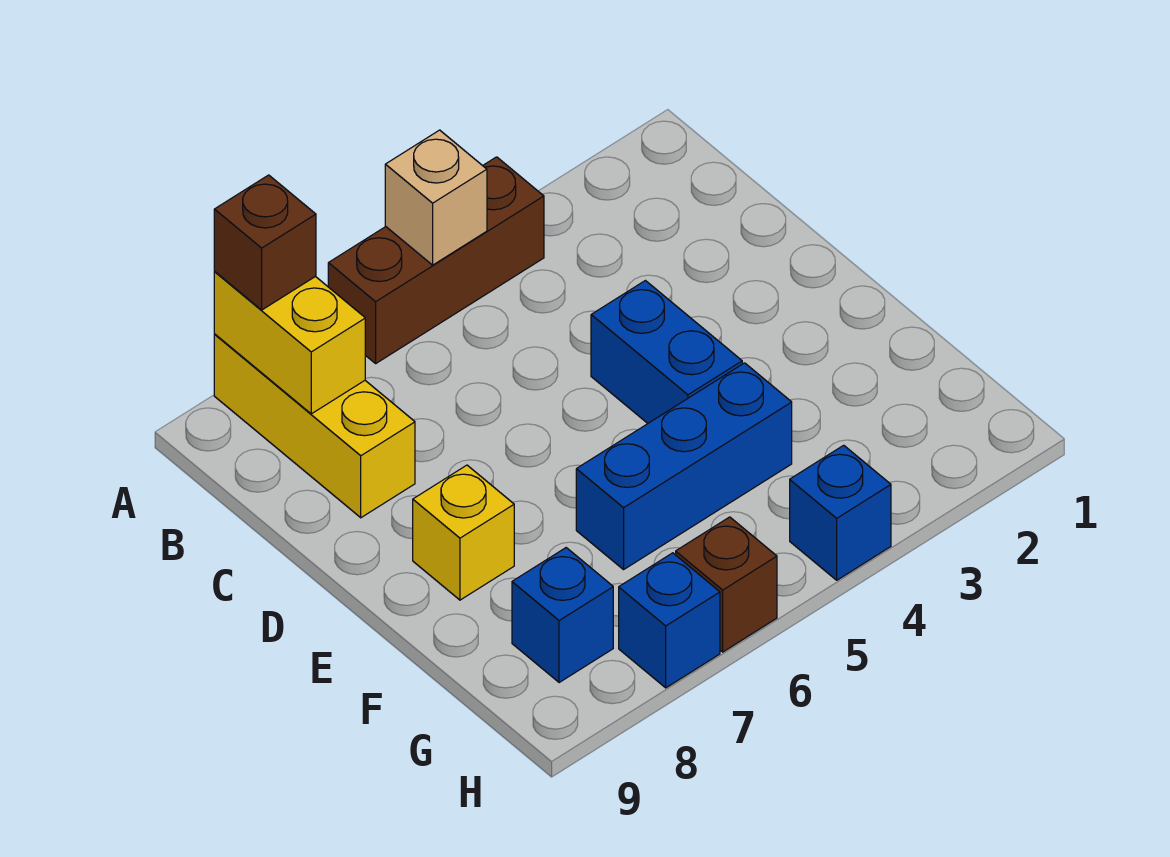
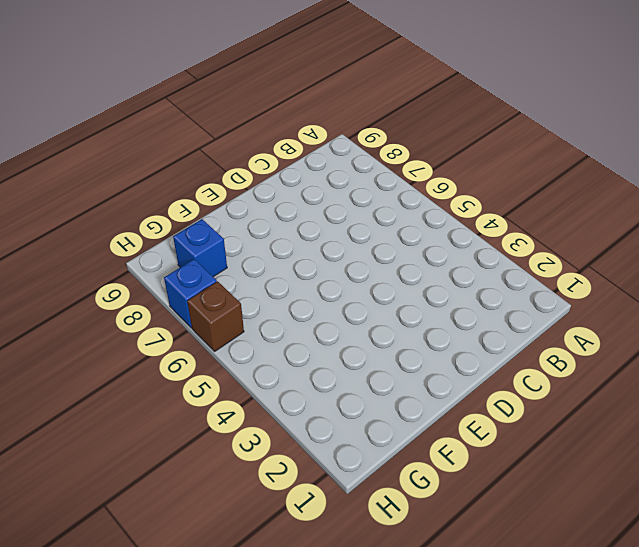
none -> brown brick A4:A6 level 1
none -> yellow brick A8:C8 level 1
none -> blue brick D4:E4 level 1

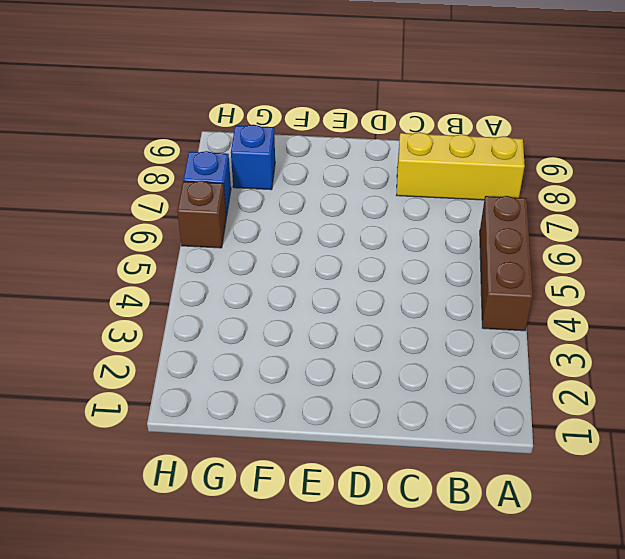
none -> blue brick D4:E4 level 1
none -> yellow brick E8 level 1
none -> blue brick F4:F6 level 1

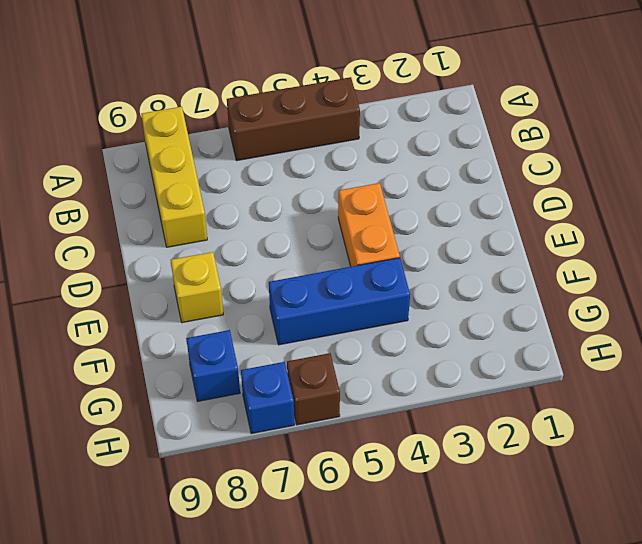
orange brick D4:E4 level 1 -> blue brick D4:E4 level 1
none -> blue brick H4 level 1
none -> tan brick A5 level 2
none -> yellow brick A8:B8 level 2

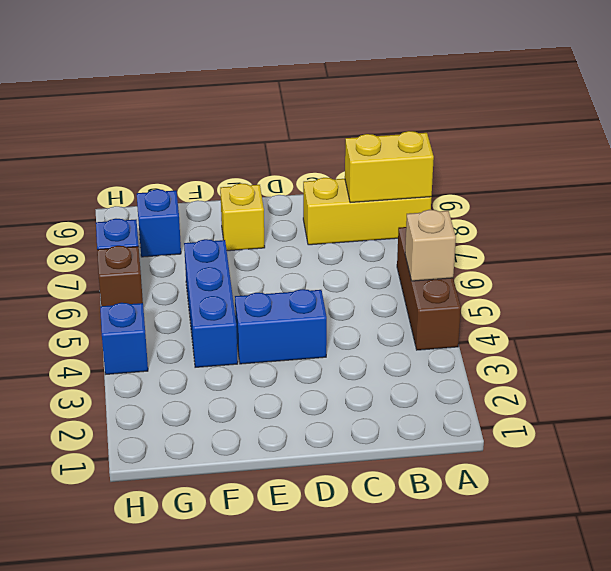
none -> brown brick A8 level 3

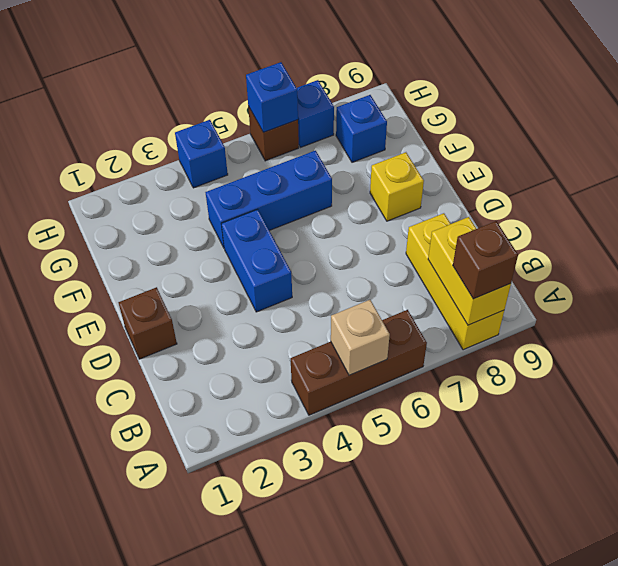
brown brick D1 level 1 -> none
blue brick H6 level 2 -> none

